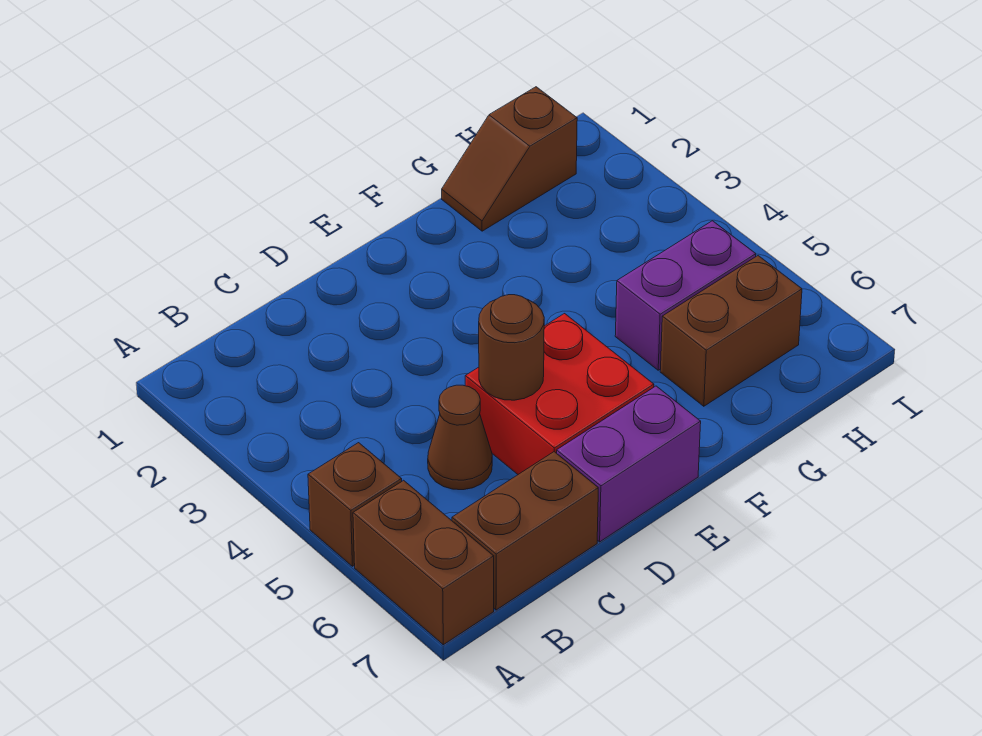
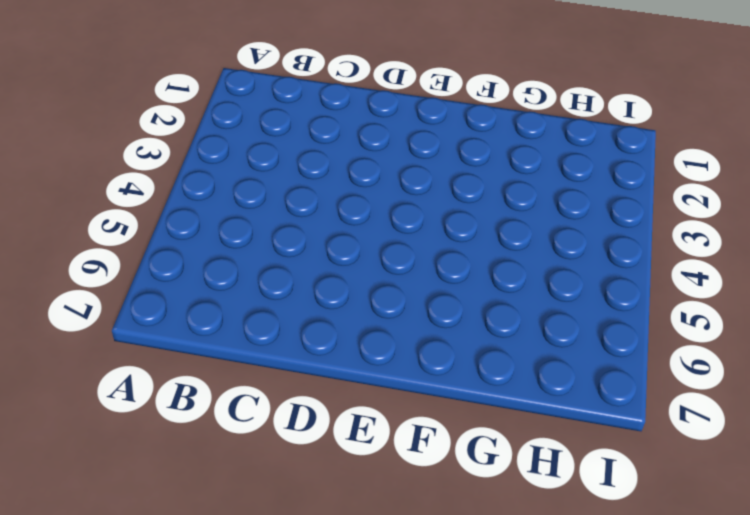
none -> brown brick A5 level 1
none -> brown brick A6:A7 level 1

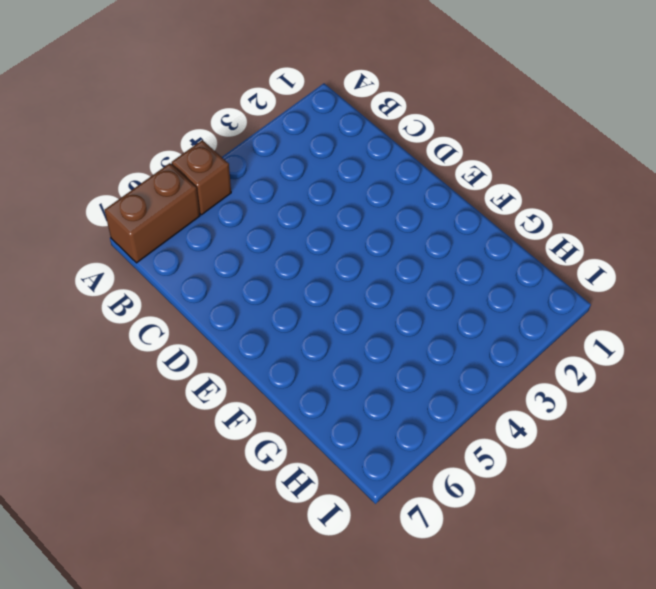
none -> brown brick B7:C7 level 1
none -> brown cone C5 level 1

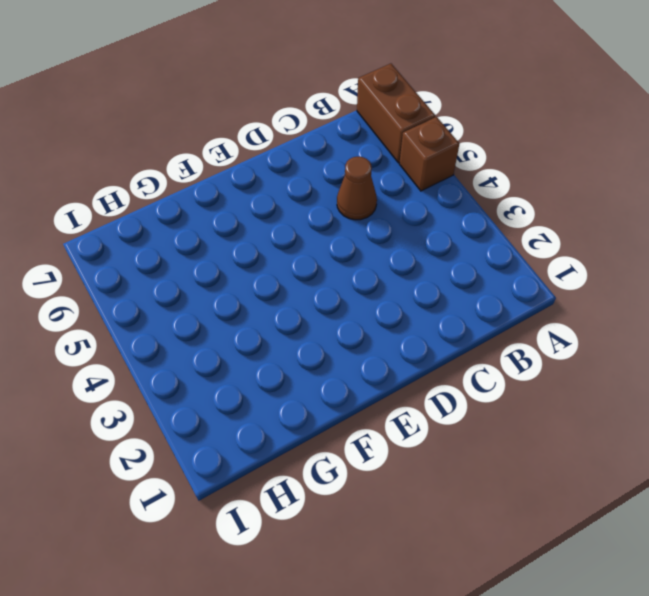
none -> brown brick B7:C7 level 1
none -> red brick D5:E6 level 1

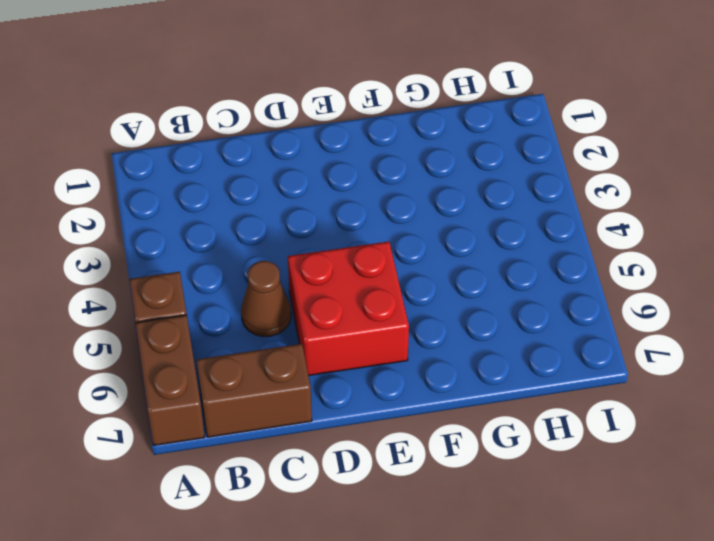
none -> purple brick D7:E7 level 1
none -> brown slope G1:H1 level 1 top H

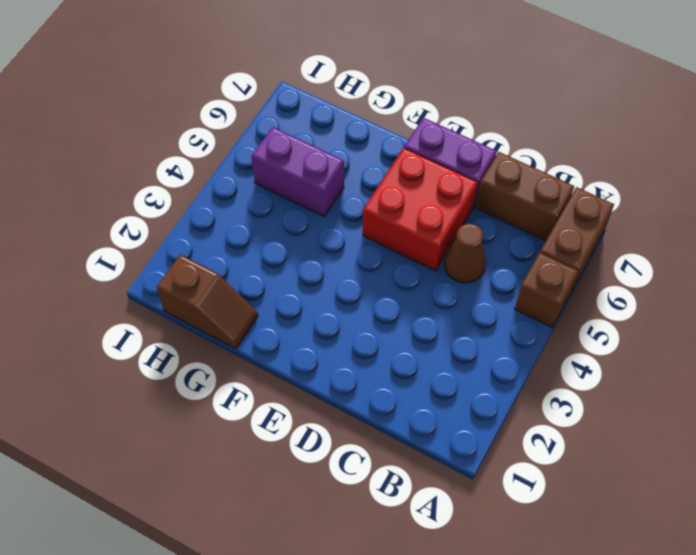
none -> brown brick G6:H6 level 1
none -> brown round brick D5 level 2

